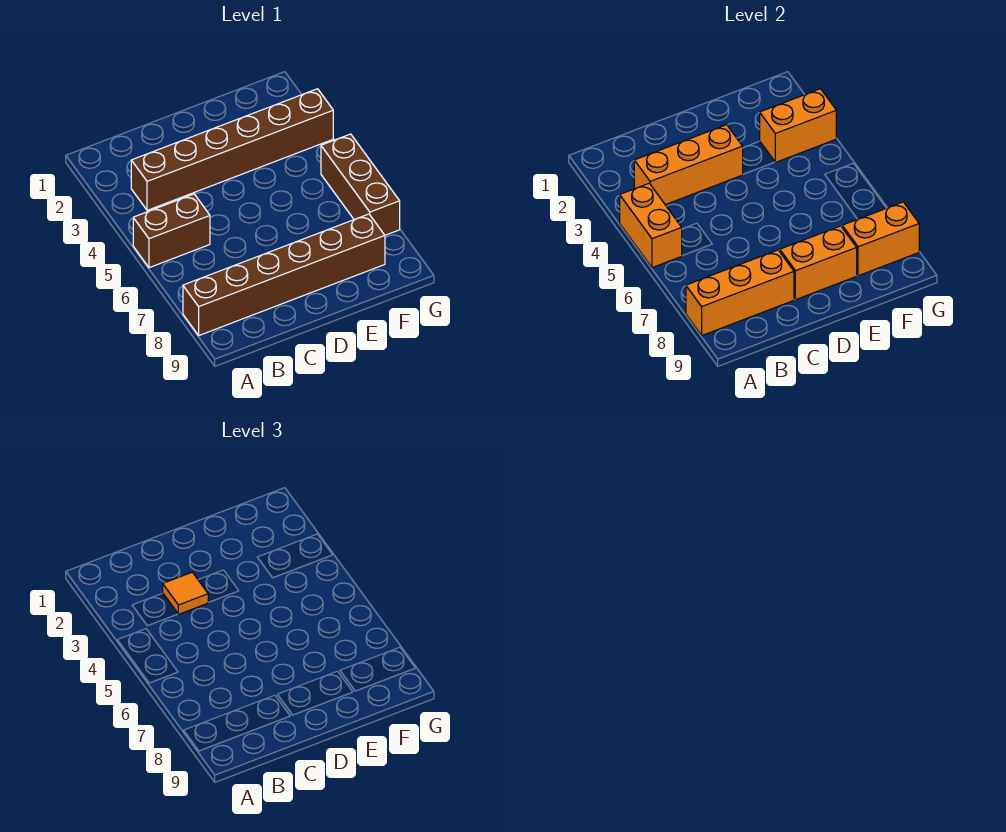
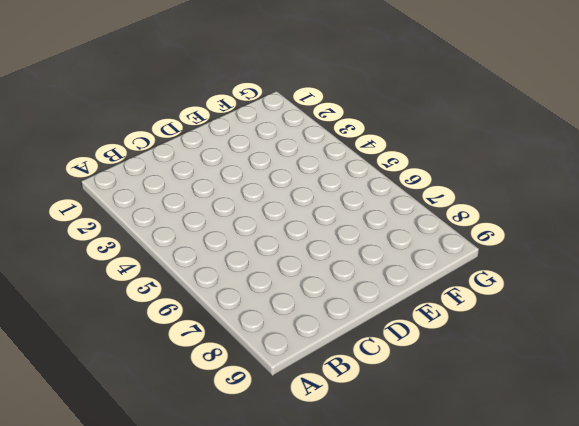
none -> brown brick A5:B5 level 1
none -> brown brick A8:F8 level 1

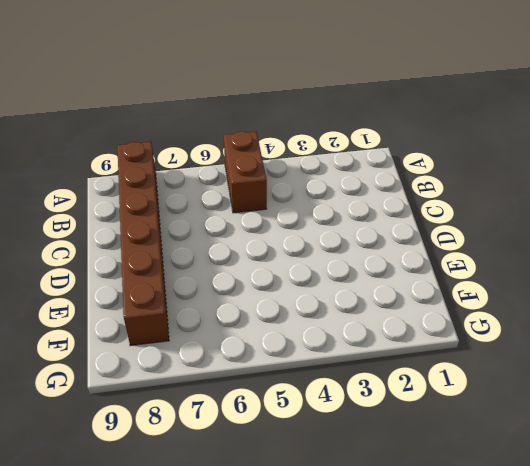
none -> brown brick B3:G3 level 1
none -> brown brick G5:G7 level 1

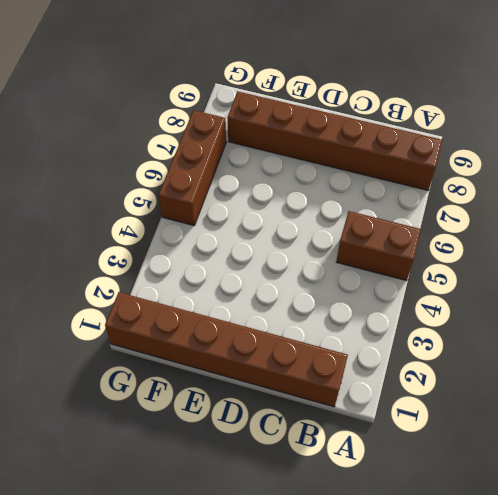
brown brick B1:G1 level 1 -> brown brick B3:G3 level 1
none -> orange brick A4:A5 level 2
none -> orange brick A8:C8 level 2

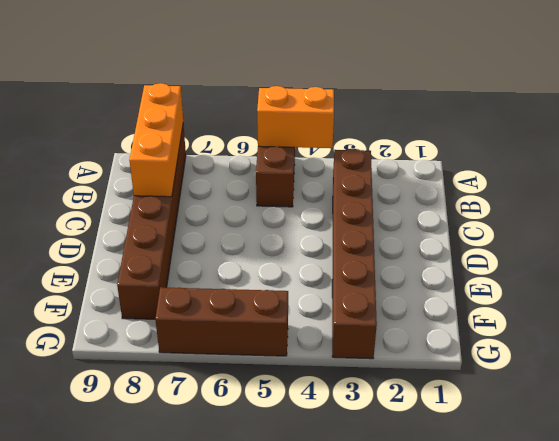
none -> orange brick B3:D3 level 2
none -> orange brick D8:E8 level 2

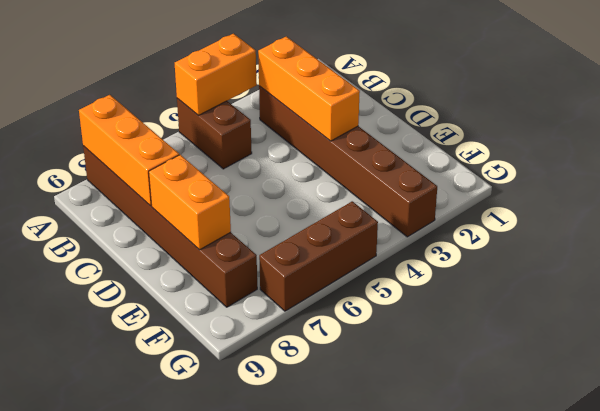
none -> orange brick F3:G3 level 2
none -> orange brick F8:G8 level 2

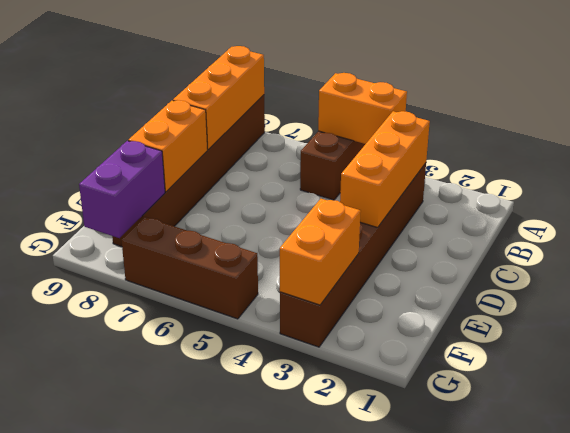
purple brick F8:G8 level 2 -> orange brick F8:G8 level 2
none -> orange tile C3 level 3

